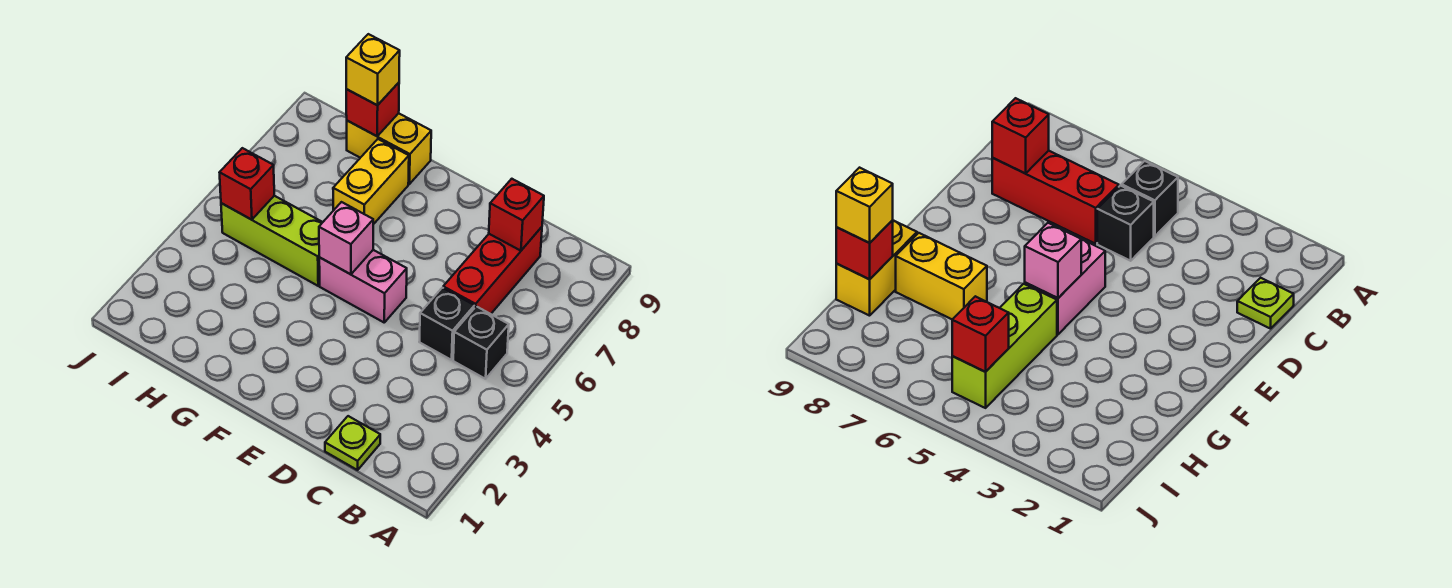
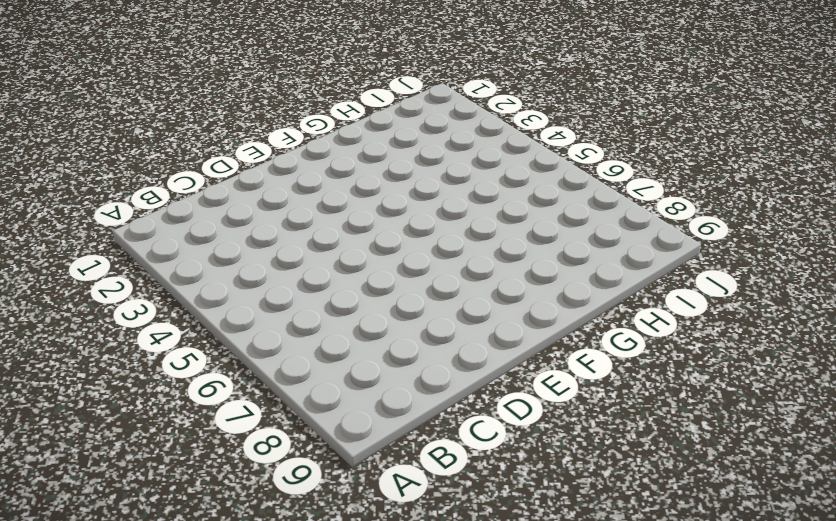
none -> black brick B5 level 1
none -> lime plate C1 level 1
none -> black brick C5 level 1

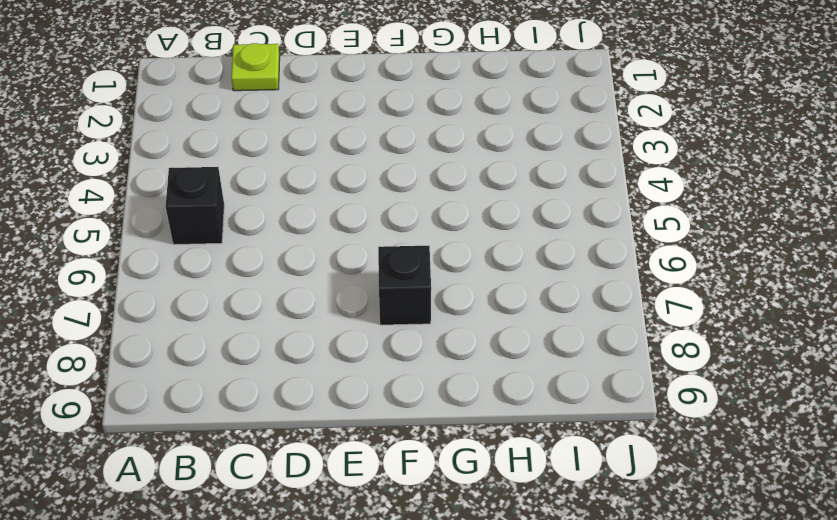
black brick F7 level 1 -> black brick C5 level 1
none -> red brick C6:C8 level 1
none -> pink brick E5:F5 level 1
none -> lime brick G5:I5 level 1

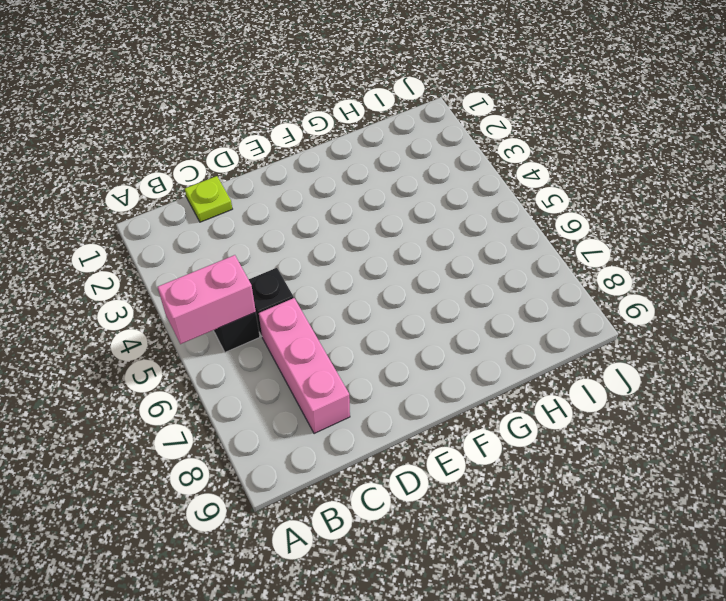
pink brick A5:B5 level 2 -> pink brick E5:F5 level 1
pink brick C6:C8 level 1 -> red brick C6:C8 level 1
none -> lime brick G5:I5 level 1
none -> yellow brick G7:G8 level 1
none -> yellow brick G9:H9 level 1

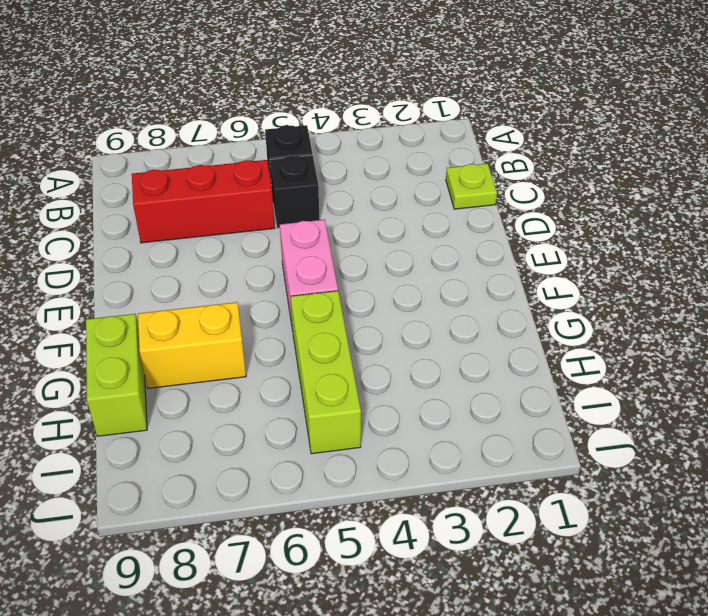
lime brick G9:H9 level 1 -> yellow brick G9:H9 level 1
none -> red brick C8 level 2
none -> pink brick F5 level 2
none -> red brick H9 level 2

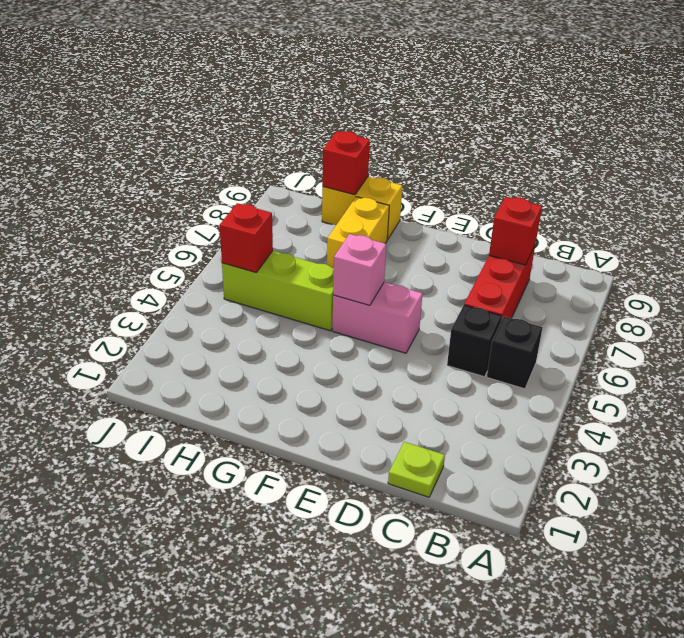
none -> yellow brick H9 level 3

